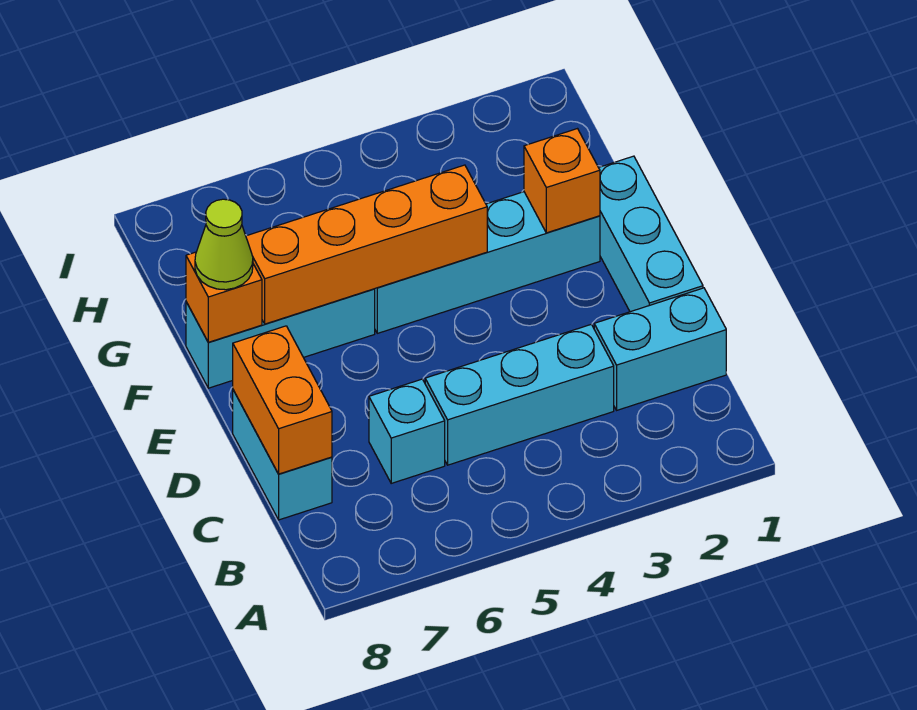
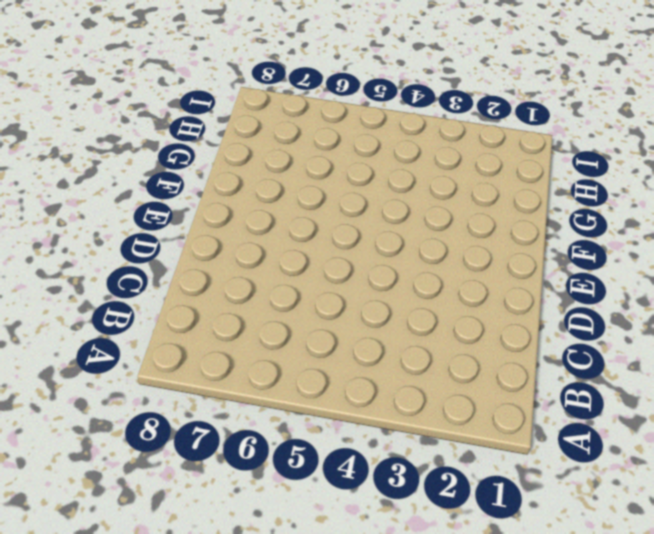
none -> cyan brick C1:C2 level 1
none -> cyan brick C3:C5 level 1
none -> cyan brick C6 level 1

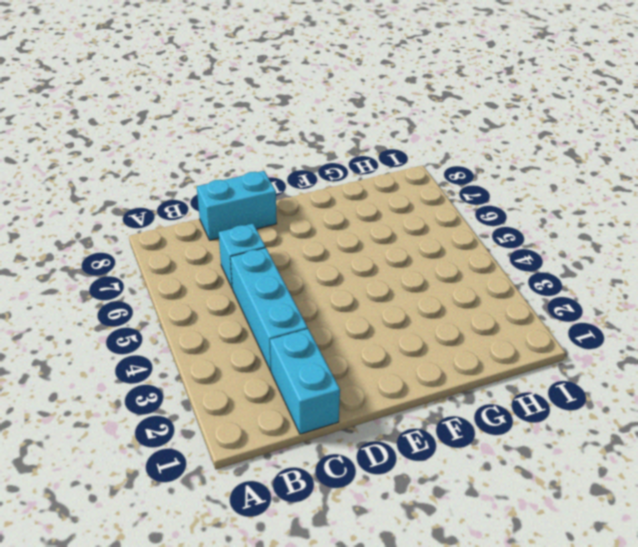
none -> cyan brick D1:F1 level 1
none -> cyan brick F2:F5 level 1
none -> cyan brick F6:F8 level 1

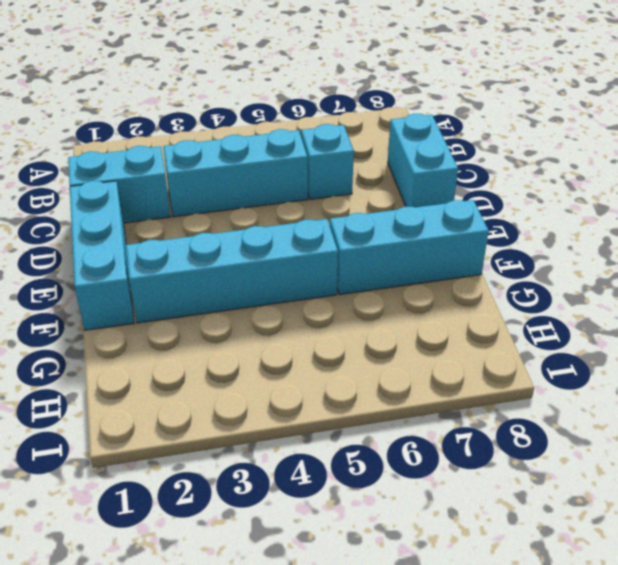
none -> orange brick C8:D8 level 2
none -> orange brick F2 level 2
none -> orange brick F4:F7 level 2

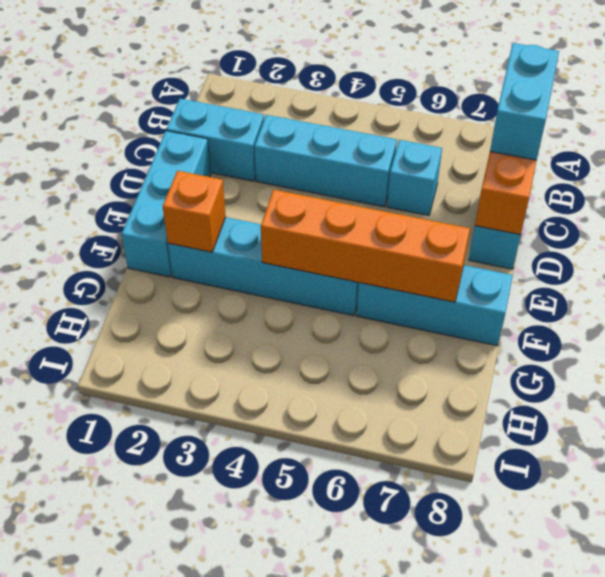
cyan brick B8:C8 level 3 -> none
none -> orange brick F8 level 2
none -> lime cone F8 level 3

